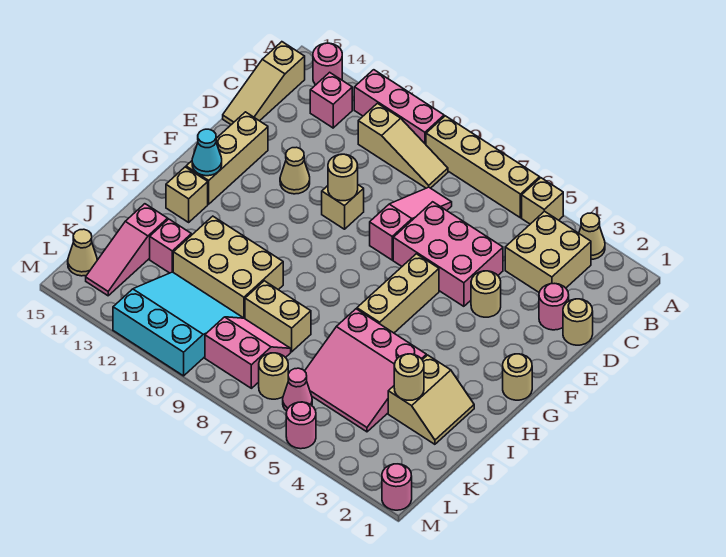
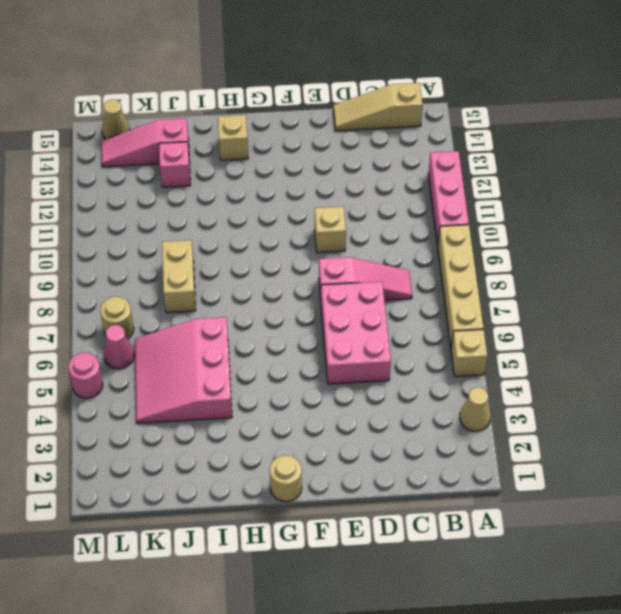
none -> pink round brick A14 level 1
none -> tan brick B3:C4 level 1
none -> tan slope B9:B11 level 1 top 11
none -> pink brick B13 level 1

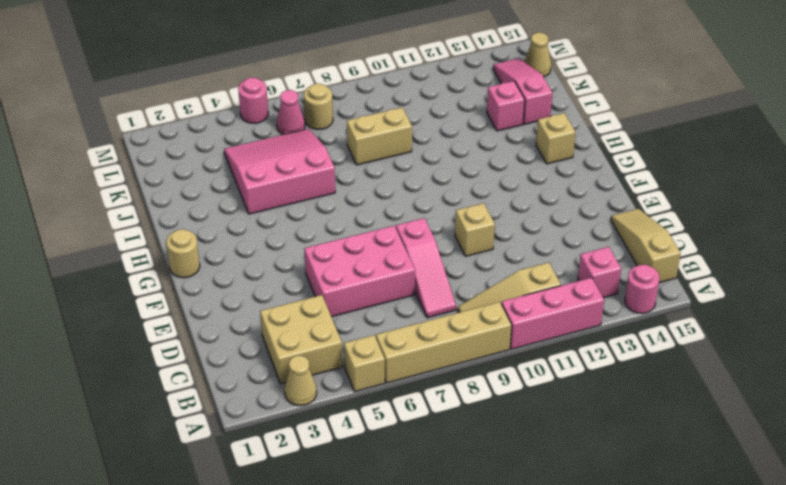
none -> tan round brick D1 level 1
none -> pink round brick D2 level 1
none -> tan round brick E4 level 1
none -> tan cone E12 level 1

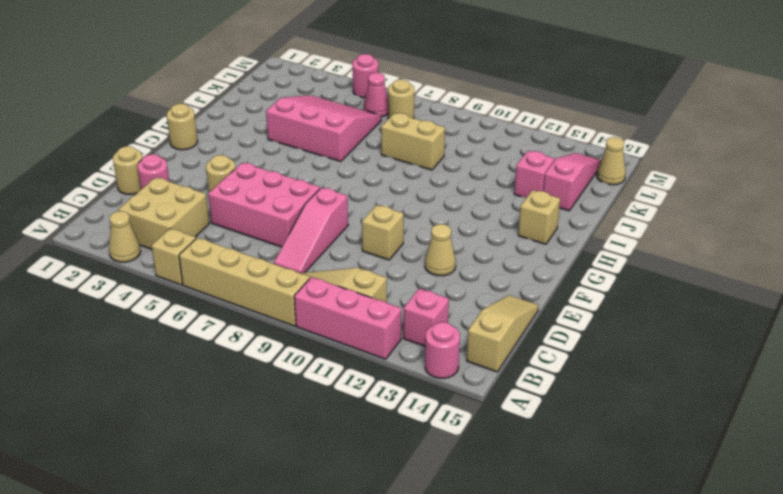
none -> tan brick E14:G14 level 1
none -> tan brick F6:H6 level 1
none -> tan slope I2:J3 level 1 top 3
none -> tan brick I10:J12 level 1

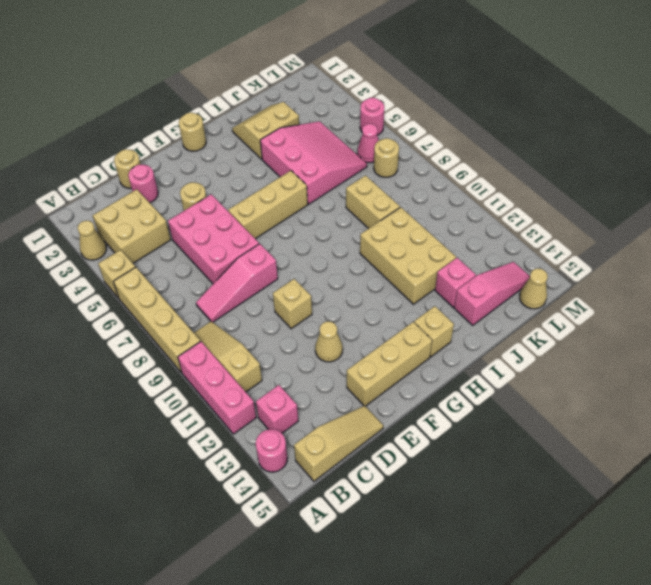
none -> pink slope K8:L9 level 1 top L
none -> cyan slope K10:M12 level 1 top M
none -> pink round brick M1 level 1
none -> tan round brick E10 level 2

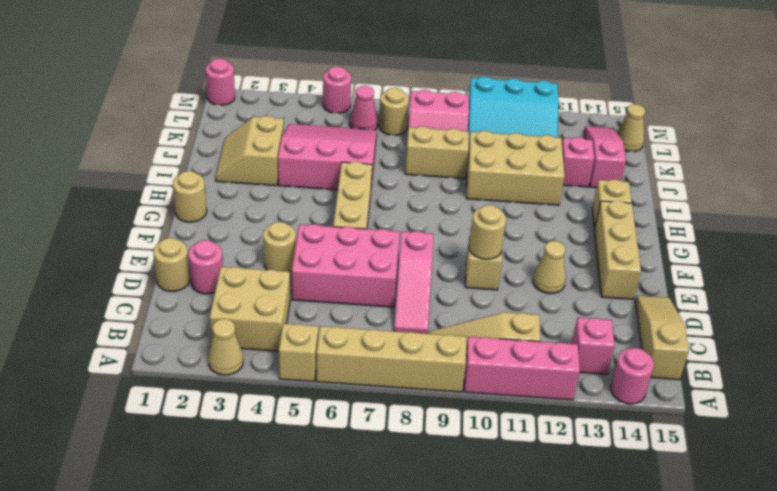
none -> cyan cone G14 level 2
none -> tan round brick J3 level 2

